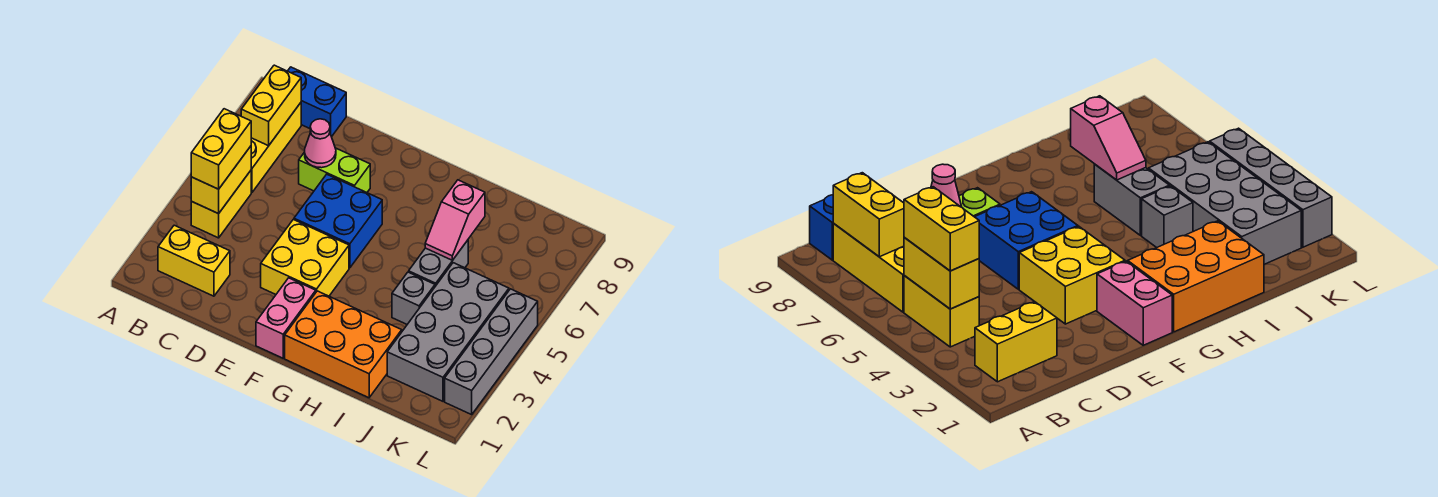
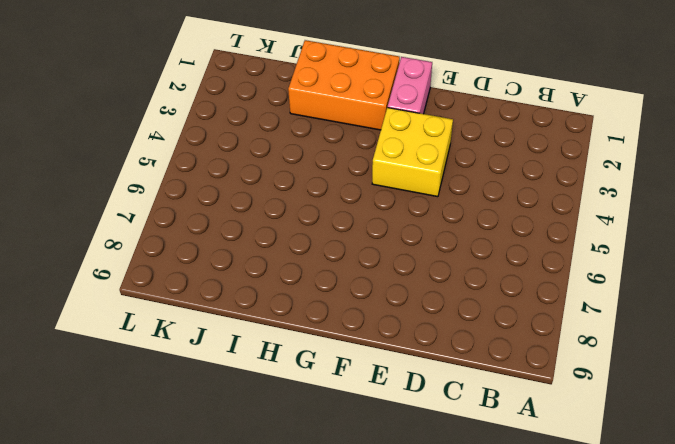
none -> yellow brick B2:C2 level 1
none -> yellow brick B4:B5 level 1
none -> yellow brick B6:B8 level 1

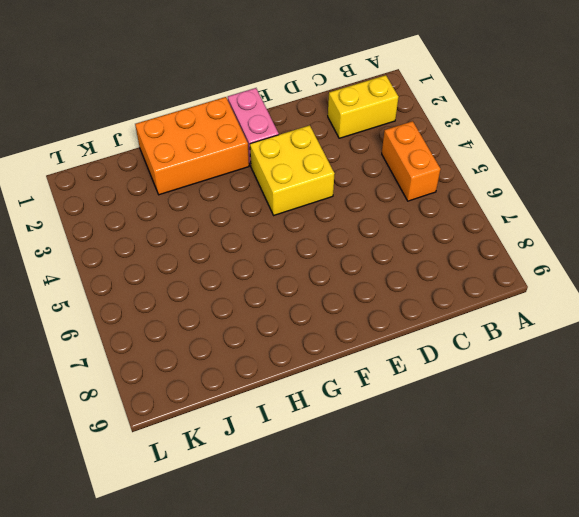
orange brick B4:B5 level 1 -> yellow brick B4:B5 level 1
none -> yellow brick B6:B8 level 1
none -> blue brick B9:C9 level 1
none -> lime brick D7:E7 level 1

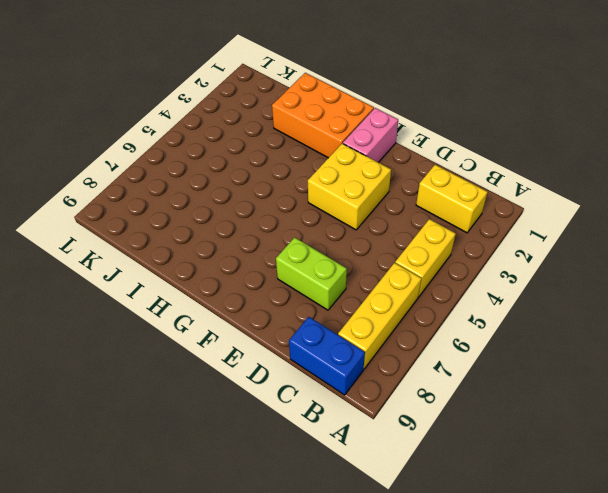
none -> blue brick E5:F6 level 1
none -> grey brick I4 level 1
none -> grey brick I5:I6 level 1

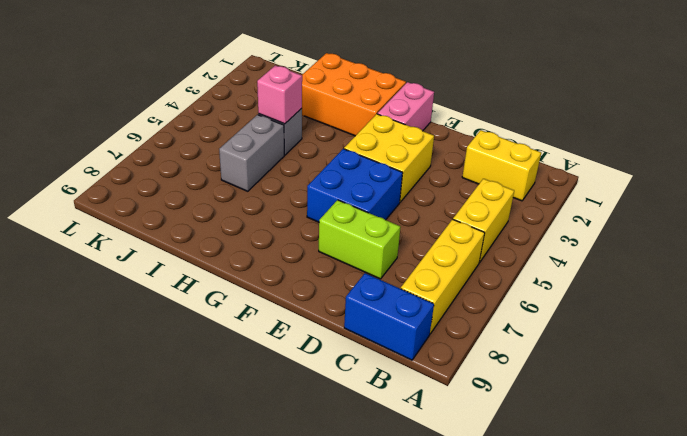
pink brick I4 level 2 -> none
none -> grey brick J2:K5 level 1
none -> grey brick L2:L5 level 1
none -> yellow brick B4:B5 level 2

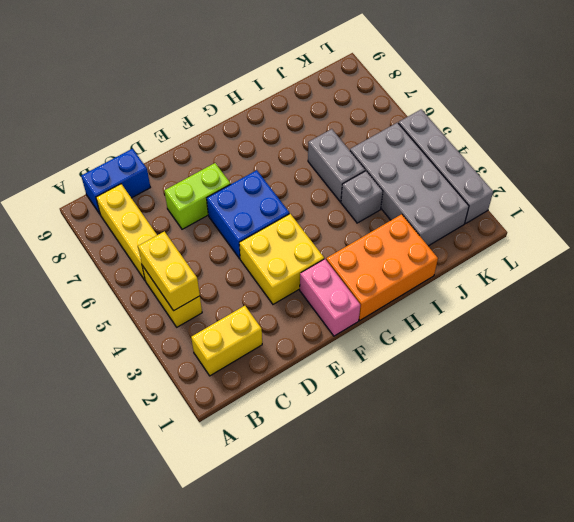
none -> yellow brick B7:B8 level 2
none -> pink cone D7 level 2
none -> pink slope I6:I7 level 2 top 7

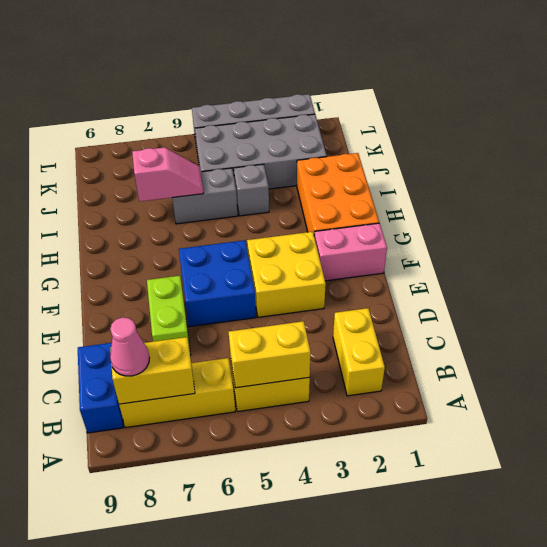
pink cone B8 level 3 -> pink cone D7 level 2
none -> yellow brick B4:B5 level 3

